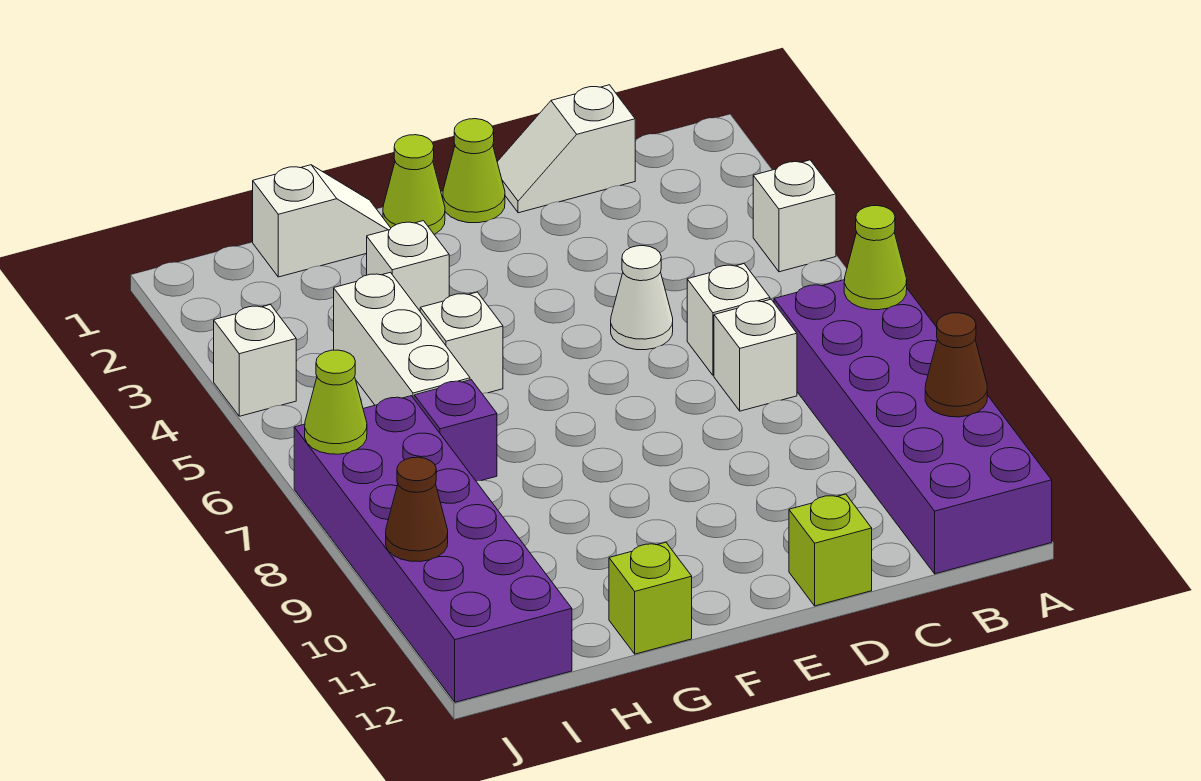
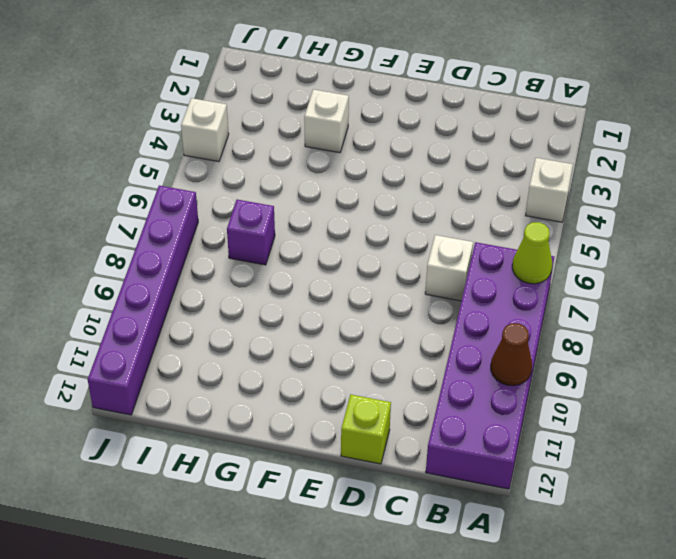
purple brick J7:J12 level 1 -> purple brick I7:J12 level 1
none -> white slope C1:D1 level 1 top C
none -> white brick C6 level 1
none -> white cone D5 level 1

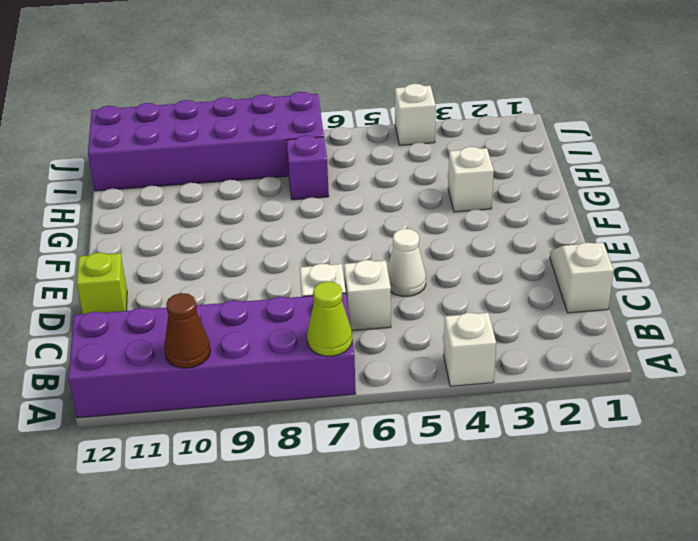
none -> lime cone E1 level 1
none -> lime cone F1 level 1
none -> white slope G1:H1 level 1 top H

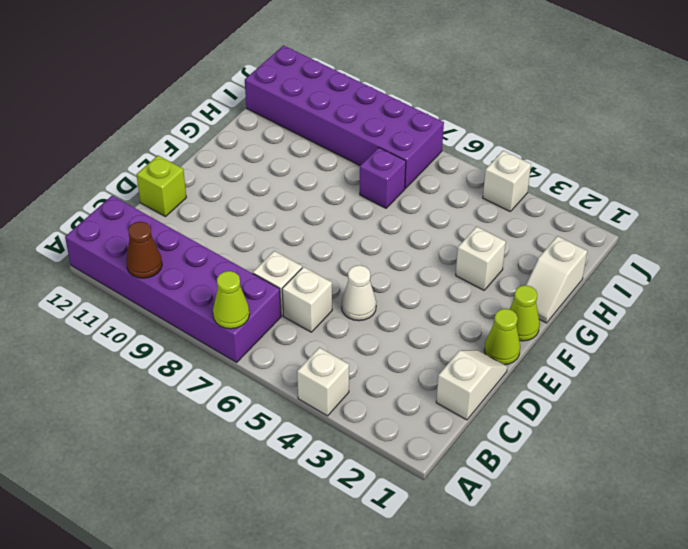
none -> white brick G5 level 1
none -> lime brick G12 level 1
none -> white brick H4:H6 level 1

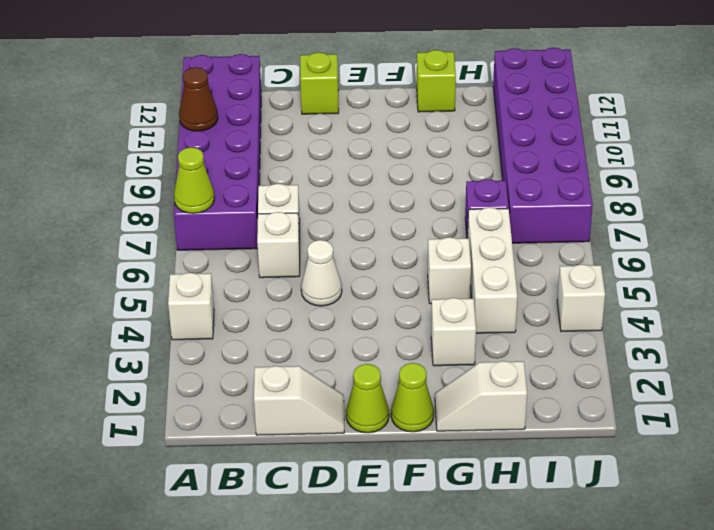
none -> lime cone J7 level 2
none -> brown cone J10 level 2

